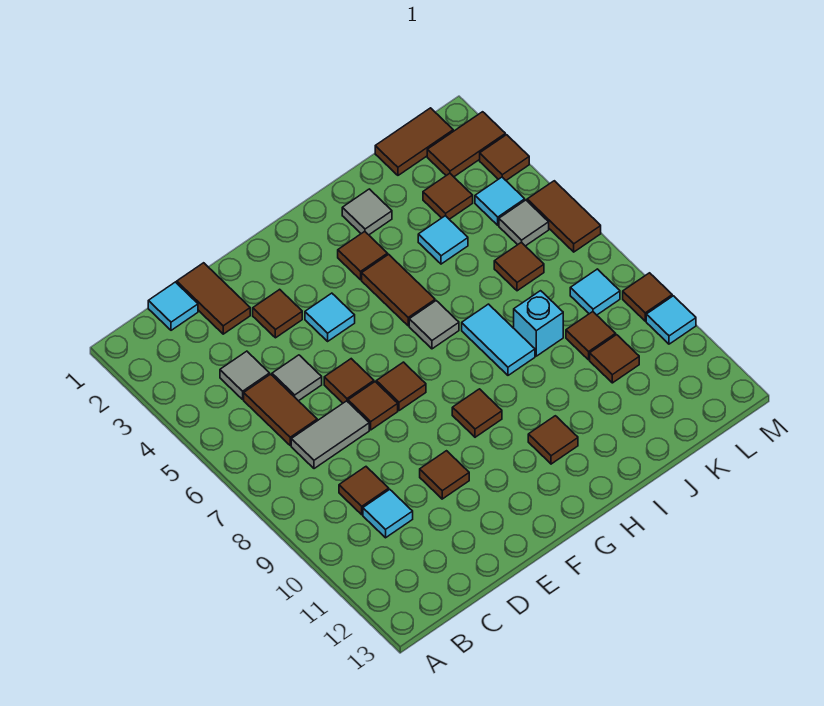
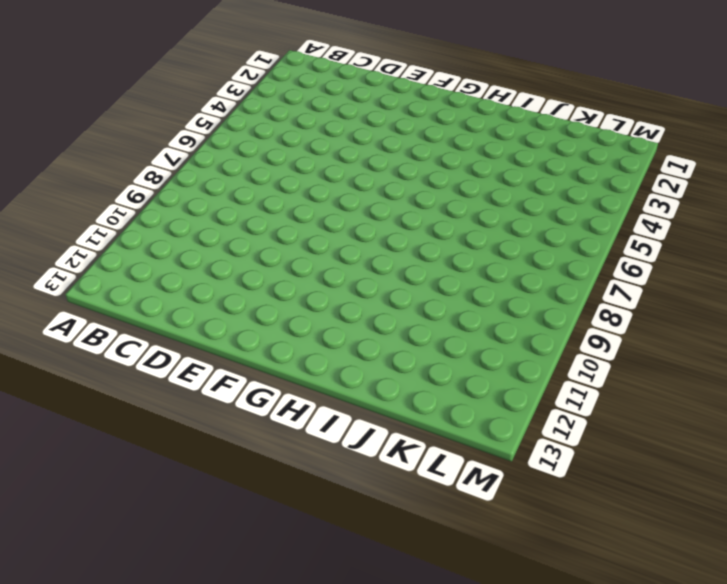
none -> cyan tile C1 level 1
none -> grey tile C4 level 1
none -> brown tile C5:C6 level 1
none -> grey tile C7:D7 level 1

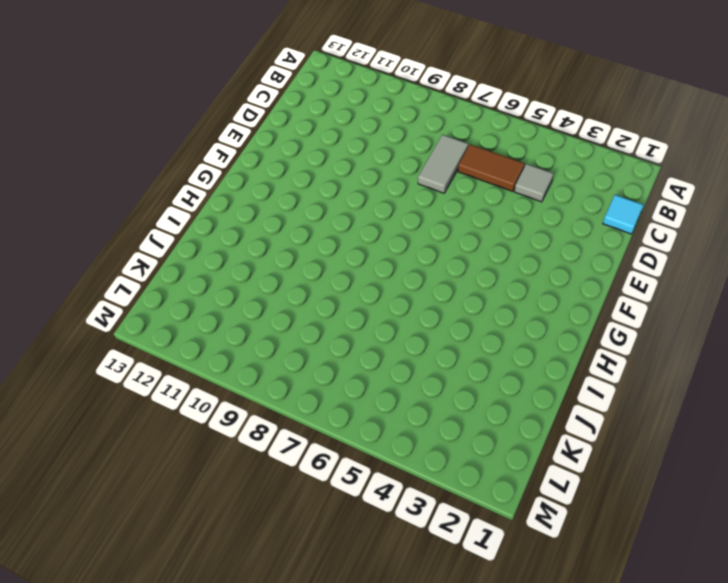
none -> brown tile C9 level 1
none -> cyan tile C10 level 1
none -> brown tile D1:D2 level 1
none -> grey tile D5 level 1

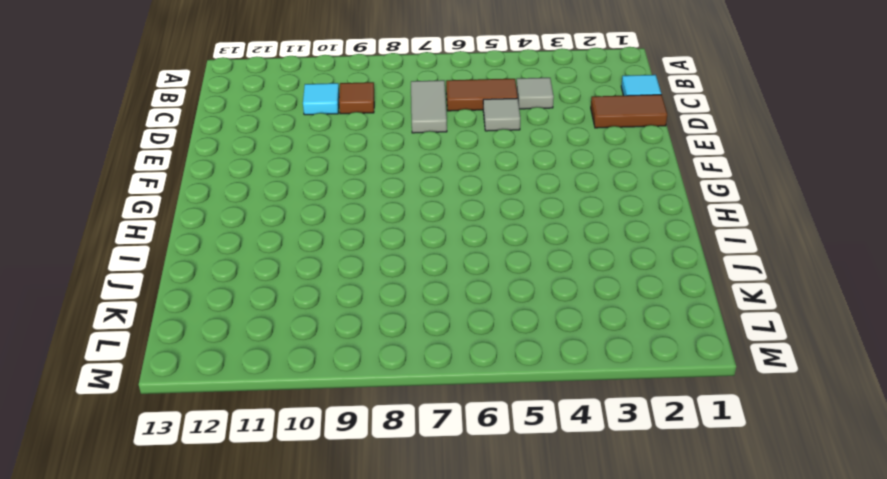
none -> brown tile E3 level 1
none -> brown tile E6 level 1
none -> brown tile E7 level 1
none -> brown tile E10 level 1

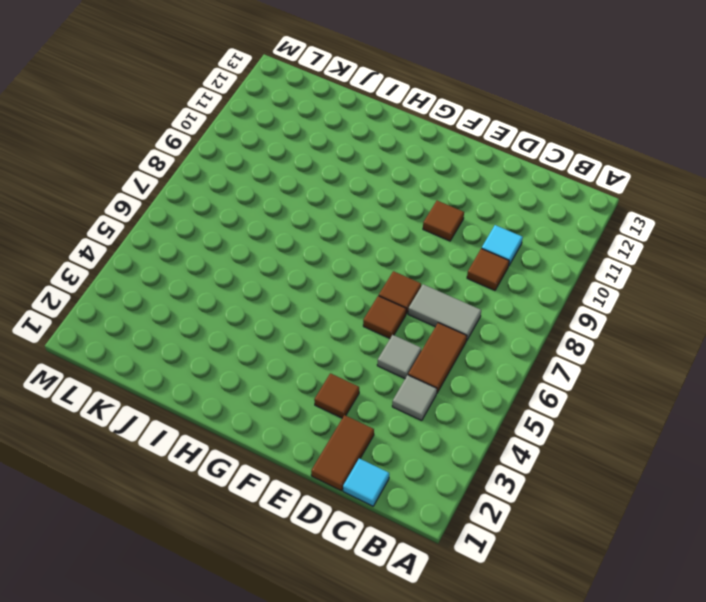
none -> cyan tile F4 level 1
none -> brown tile F7 level 1
none -> brown tile G9 level 1
none -> brown tile H3 level 1

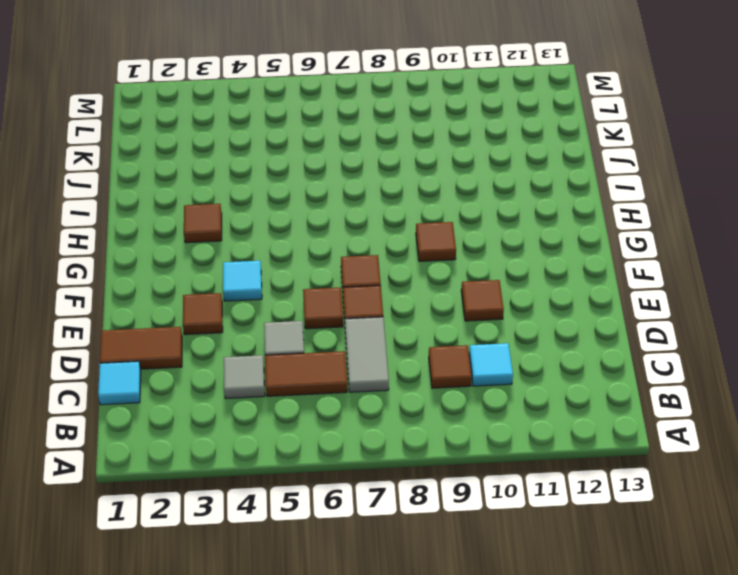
none -> brown tile H4:H5 level 1
none -> grey tile H6 level 1
none -> brown tile H11 level 1
none -> grey tile I2 level 1

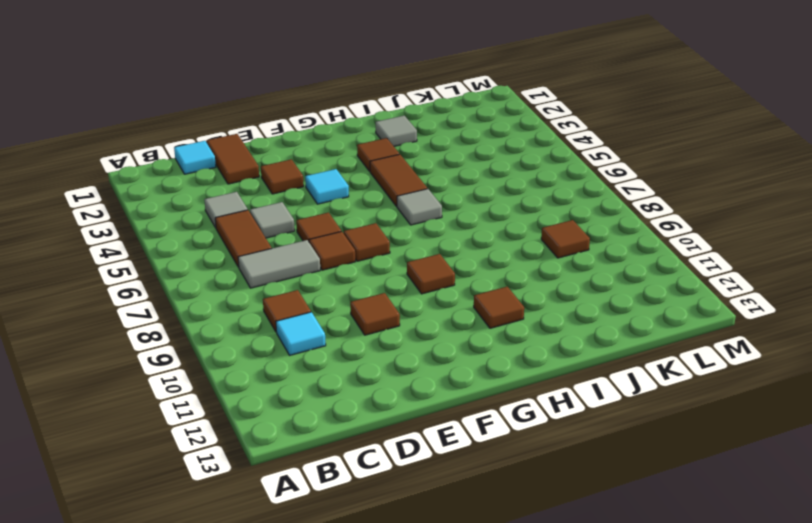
none -> cyan tile I7:I8 level 1
none -> cyan tile J4 level 1
none -> cyan brick J8 level 1
none -> brown tile K1:L1 level 1

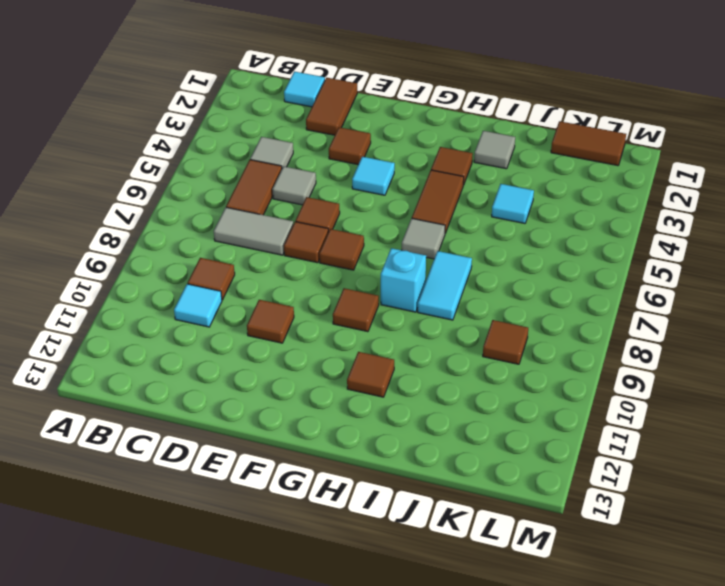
cyan brick H8 level 1 -> cyan brick J8 level 1
none -> brown tile K3 level 1
none -> brown tile K6 level 1
none -> brown tile K10 level 1
none -> brown tile L2:M2 level 1

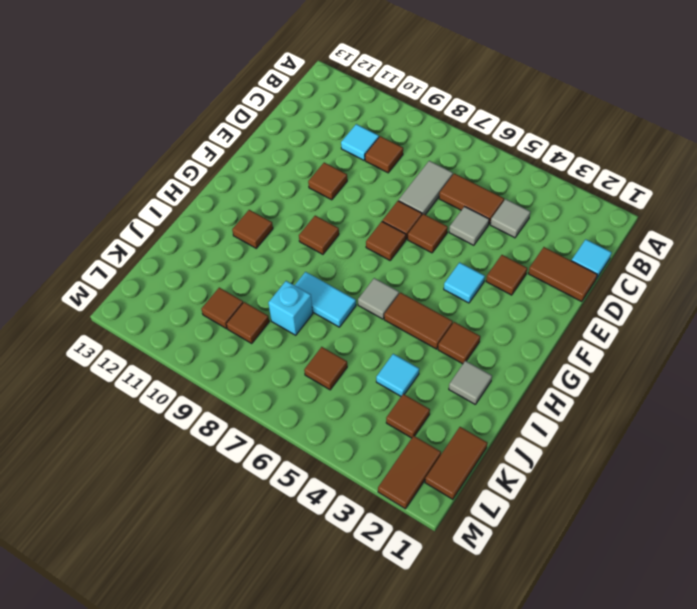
none -> cyan tile L4 level 1
none -> grey tile L5 level 1
none -> cyan tile L8 level 1
none -> brown tile M3 level 1

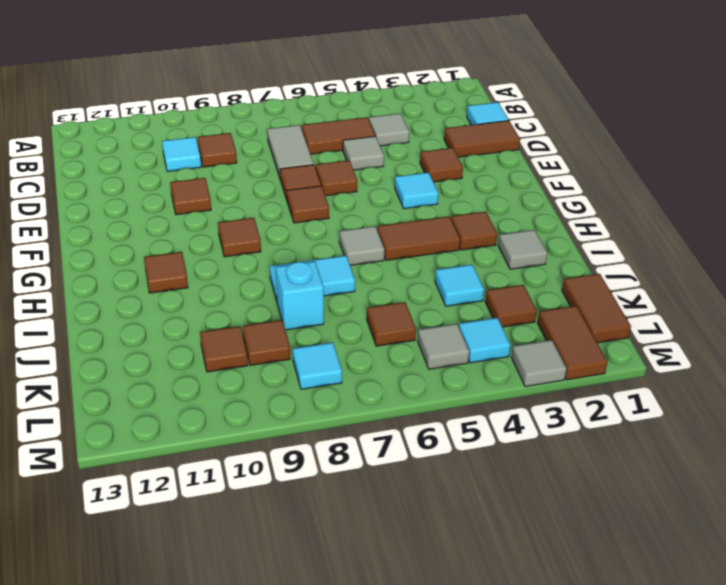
grey tile M3 level 1 -> brown tile M3 level 1
none -> brown tile M5:M6 level 1
none -> brown tile M9 level 1
none -> cyan tile M10 level 1

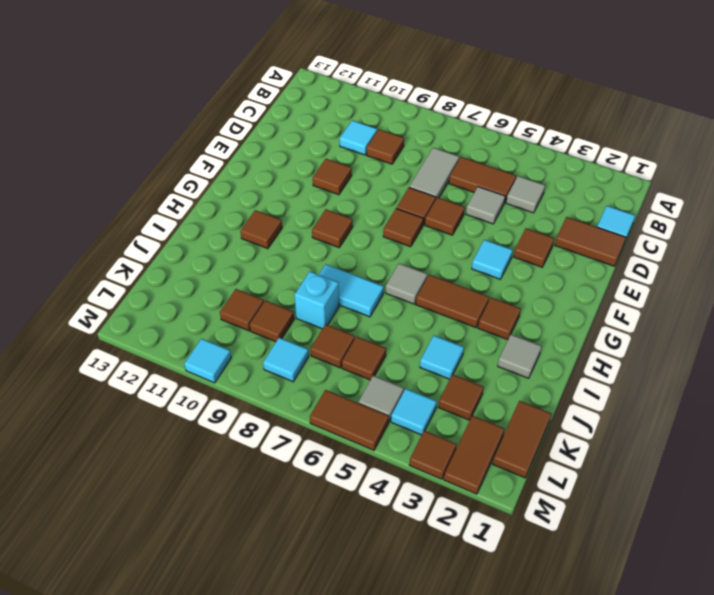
brown tile K7 level 1 -> brown tile M9 level 1

